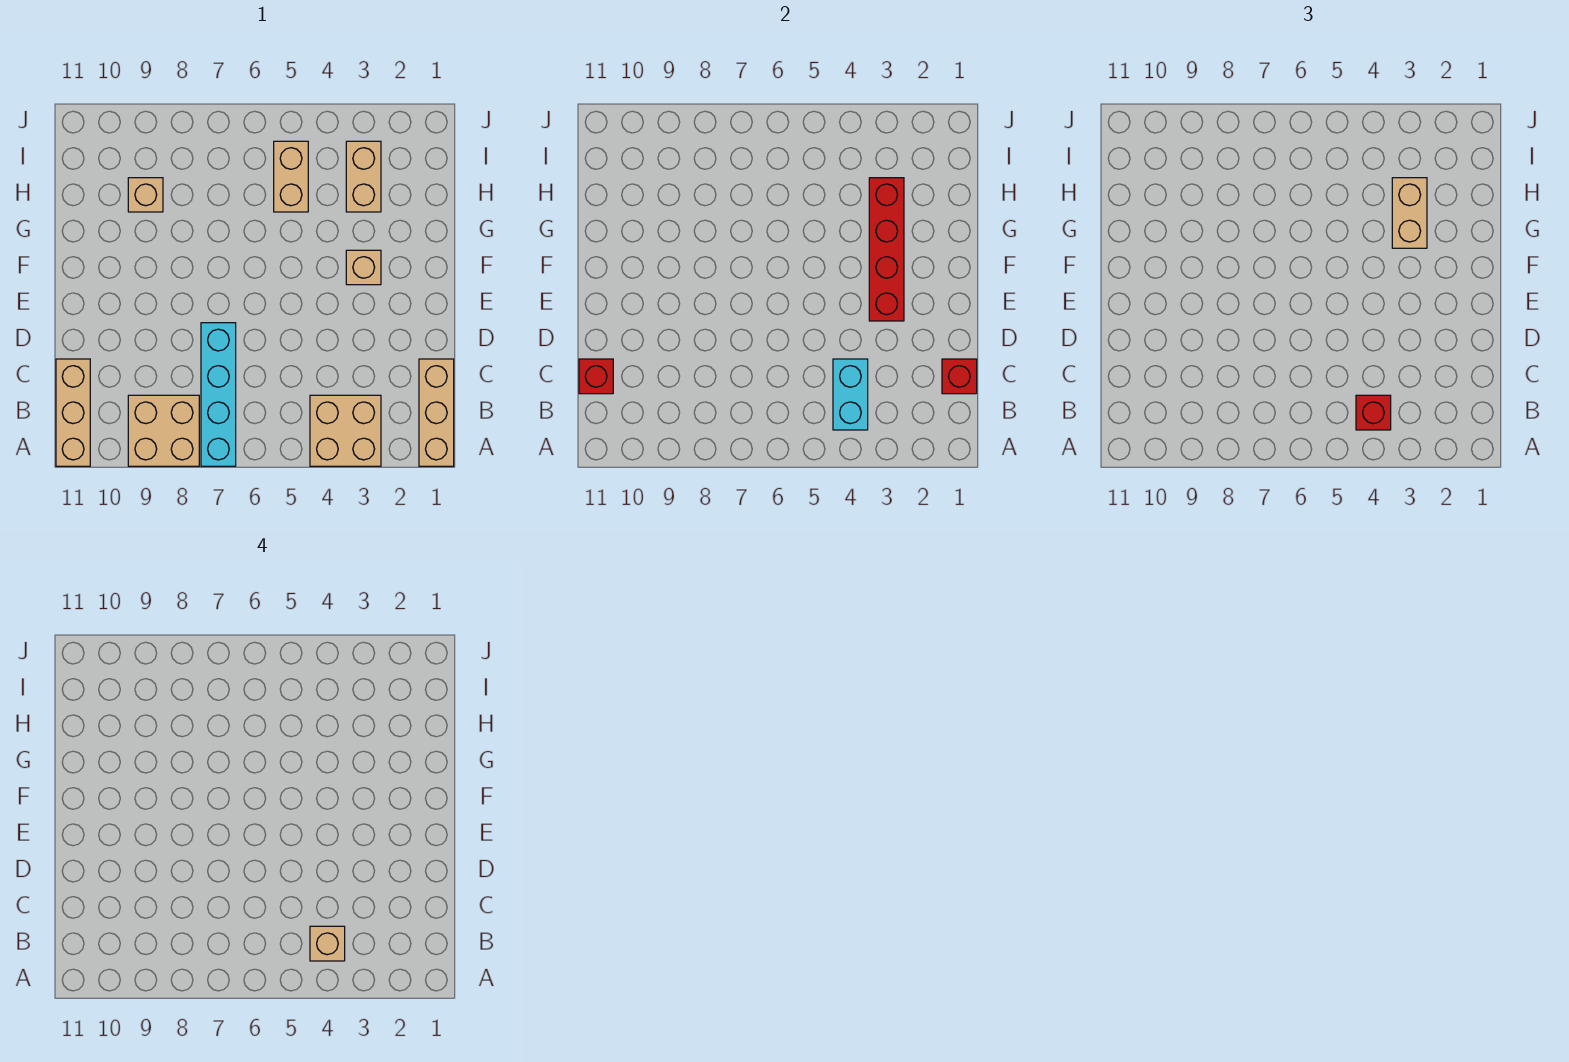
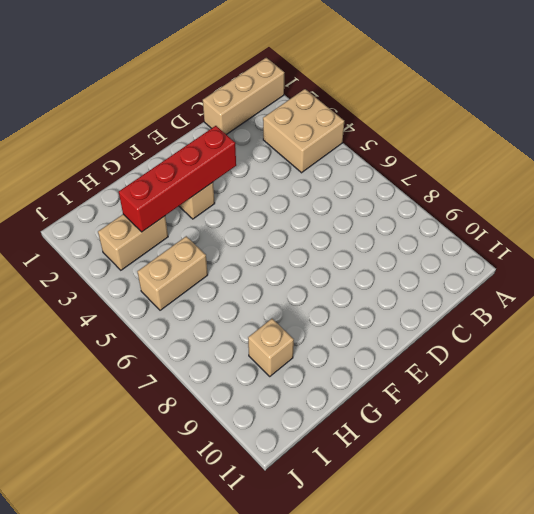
none -> cyan brick A7:D7 level 1
none -> tan brick A8:B9 level 1
none -> tan brick A11:C11 level 1

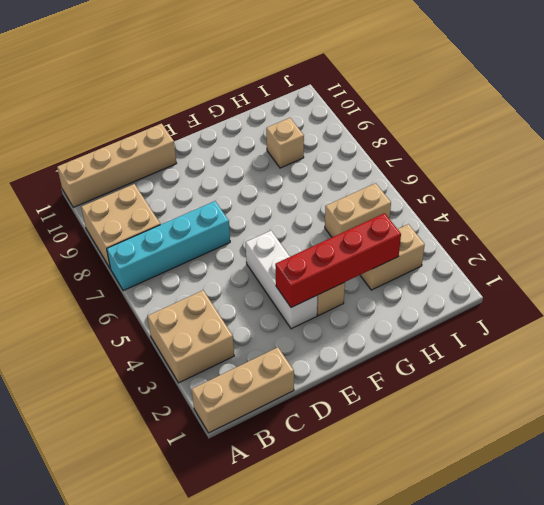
tan brick A11:D11 level 1 -> tan brick A11:C11 level 1
white brick E3:E5 level 1 -> none
none -> cyan brick B4:C4 level 2
none -> red brick C1 level 2
none -> red brick C11 level 2

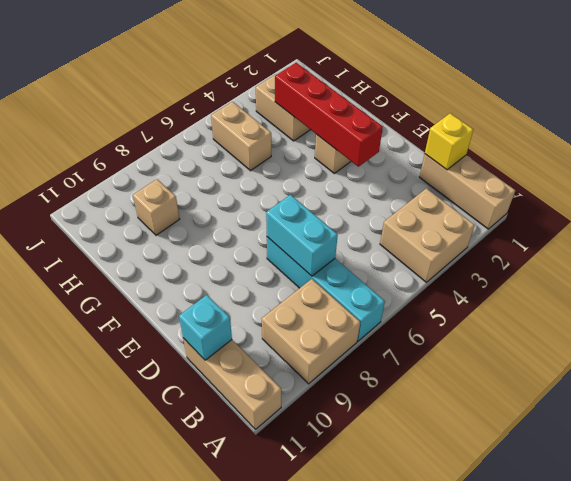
yellow brick C1 level 2 -> red brick C1 level 2
cyan brick C7:D7 level 2 -> cyan brick B4:C4 level 2
cyan brick C11 level 2 -> red brick C11 level 2
none -> red brick B4 level 3
none -> tan brick G3:H3 level 3
none -> tan brick B4 level 4

